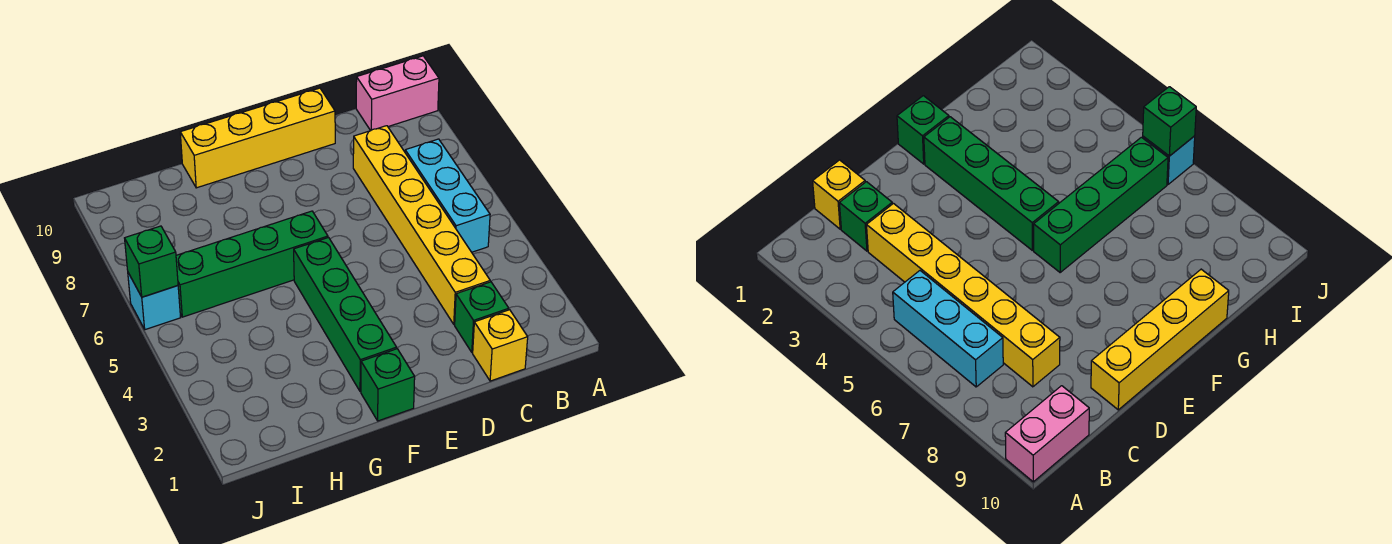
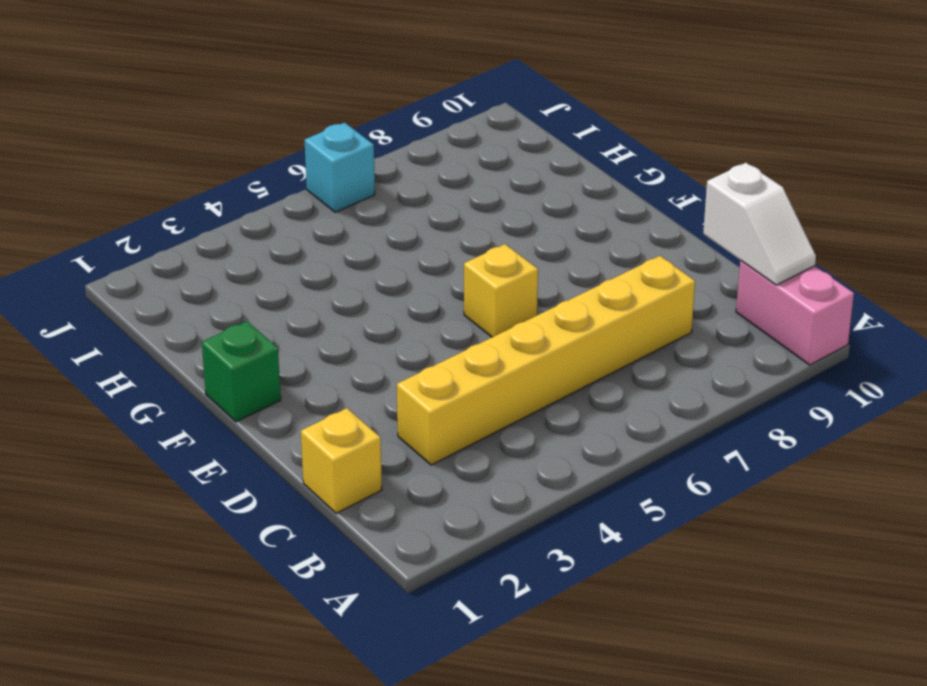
white slope B10:C10 level 2 top C -> none
yellow brick E6 level 1 -> none
none -> cyan brick B5:B7 level 1
none -> green brick C2 level 1

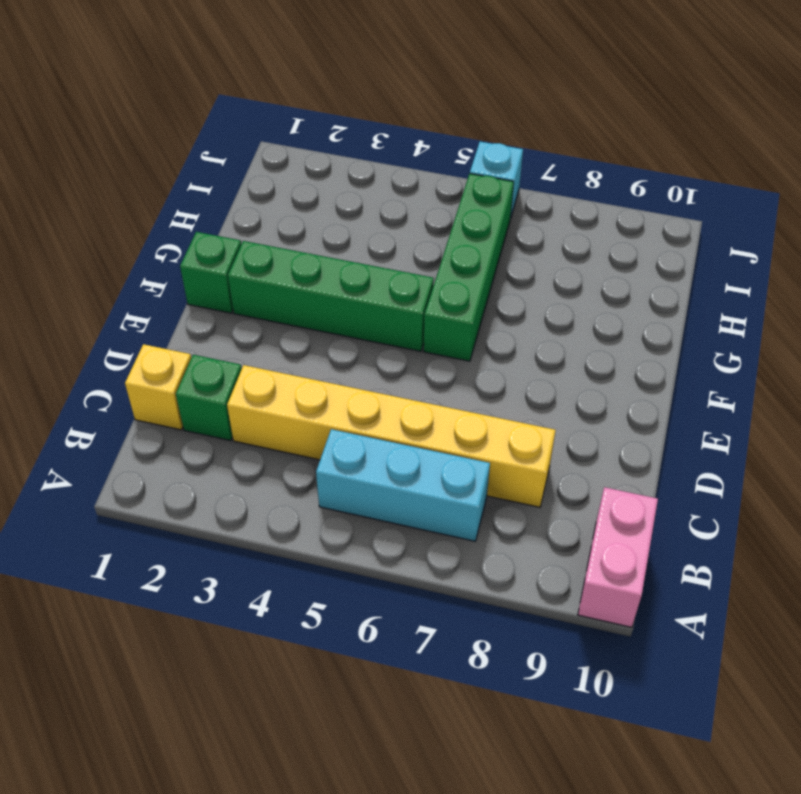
none -> yellow brick D10:G10 level 1
none -> green brick J6 level 2

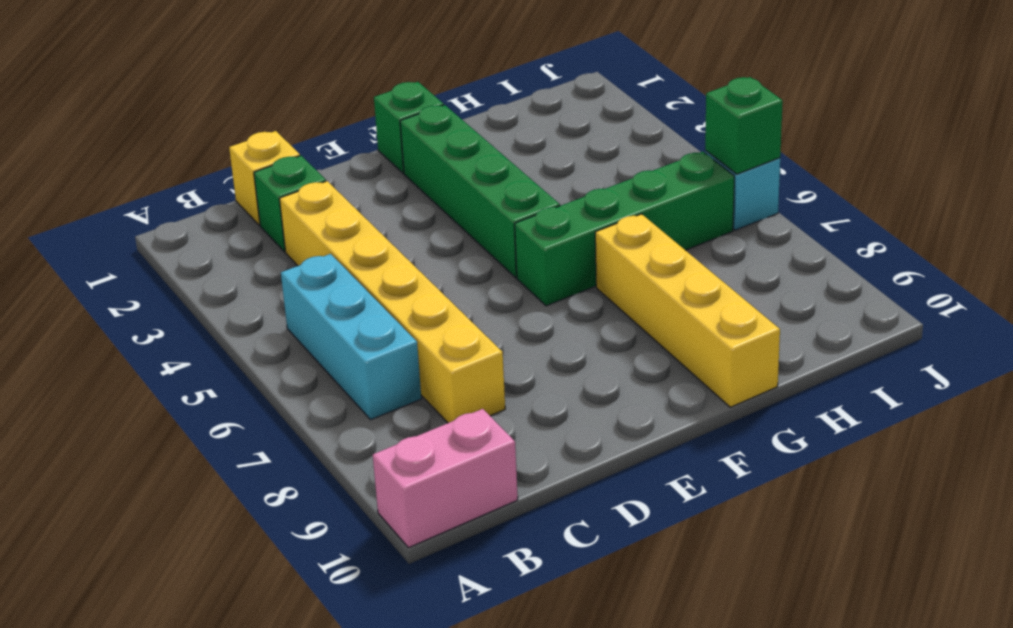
yellow brick G7:G10 level 1 -> yellow brick D10:G10 level 1

